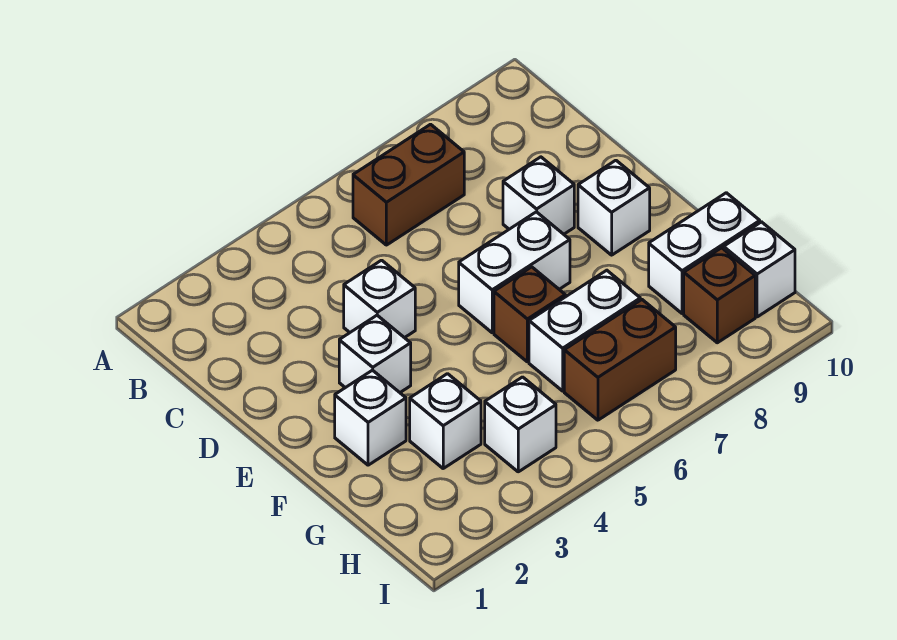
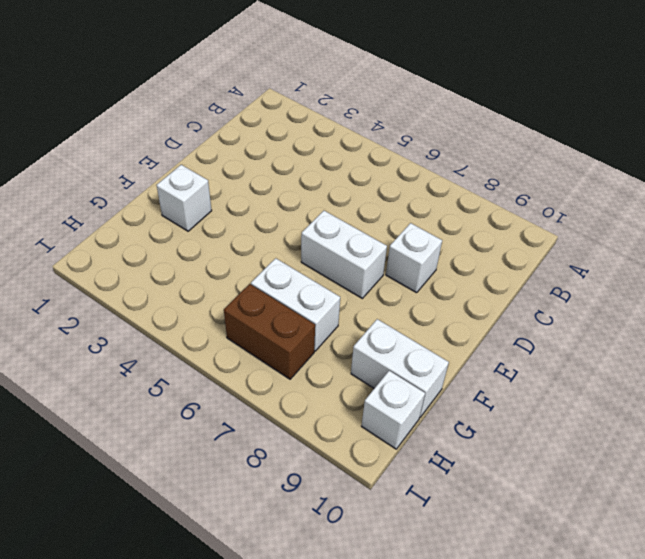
none -> brown brick B6:B7 level 1
none -> white brick D4 level 1
none -> white brick E3 level 1

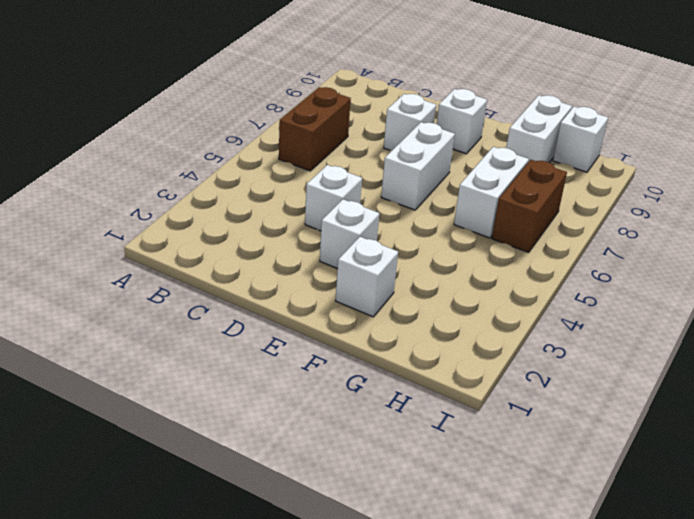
none -> brown brick F6 level 1
none -> white brick G3 level 1
none -> white brick H4 level 1

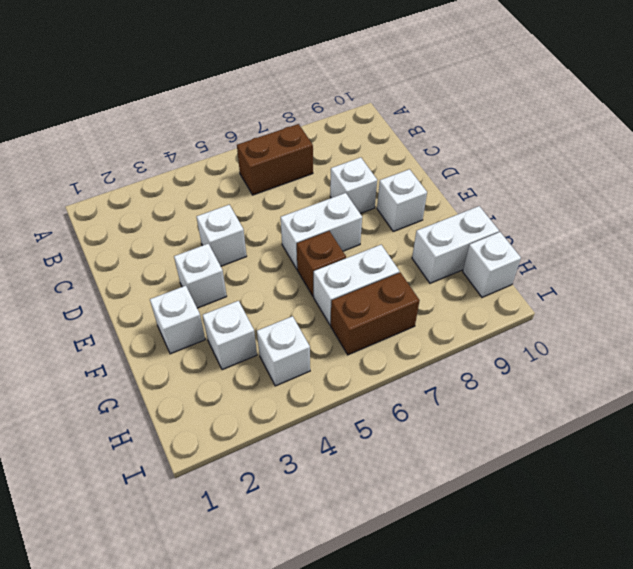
none -> brown brick H9 level 1

